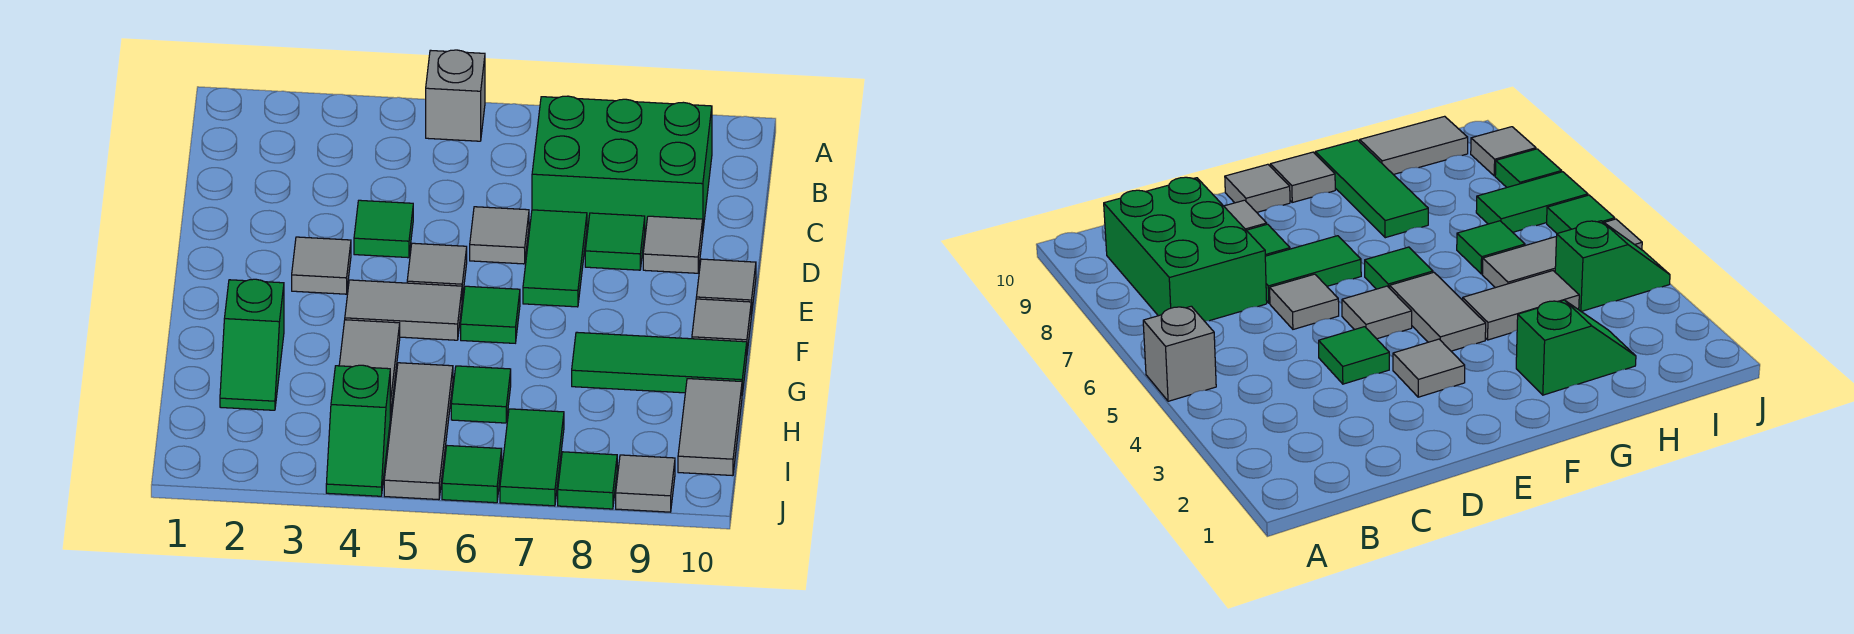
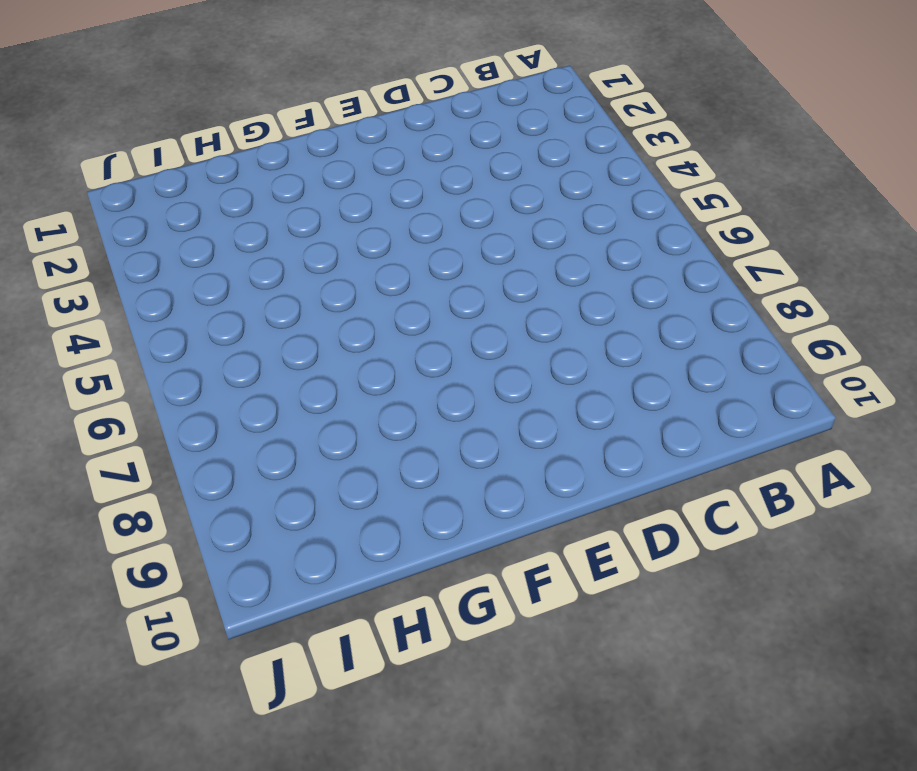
none -> grey brick A5 level 1
none -> green brick B7:C9 level 1
none -> green tile D4 level 1

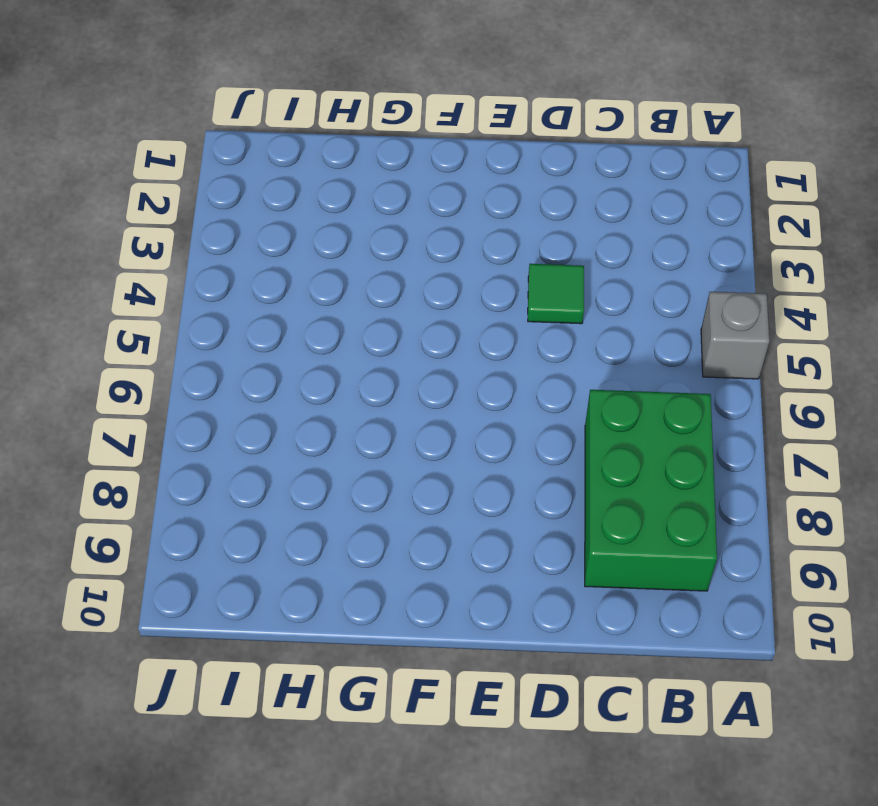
none -> grey tile D6 level 1
none -> green tile D7:E7 level 1
none -> green tile D8 level 1

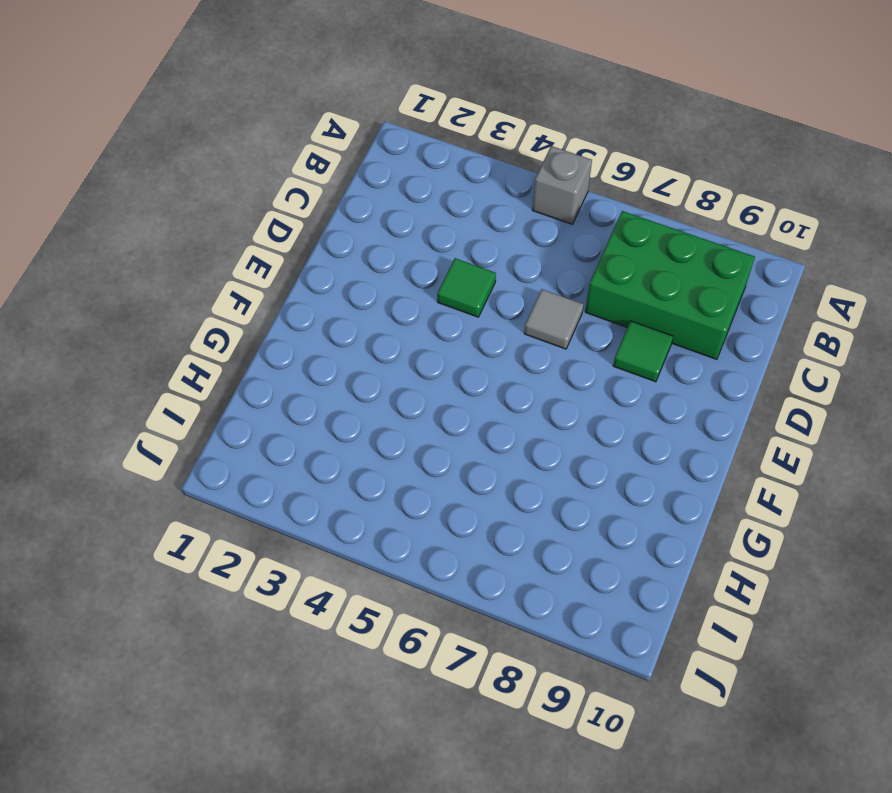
none -> green tile D7:E7 level 1
none -> grey tile D9 level 1
none -> grey tile E3 level 1

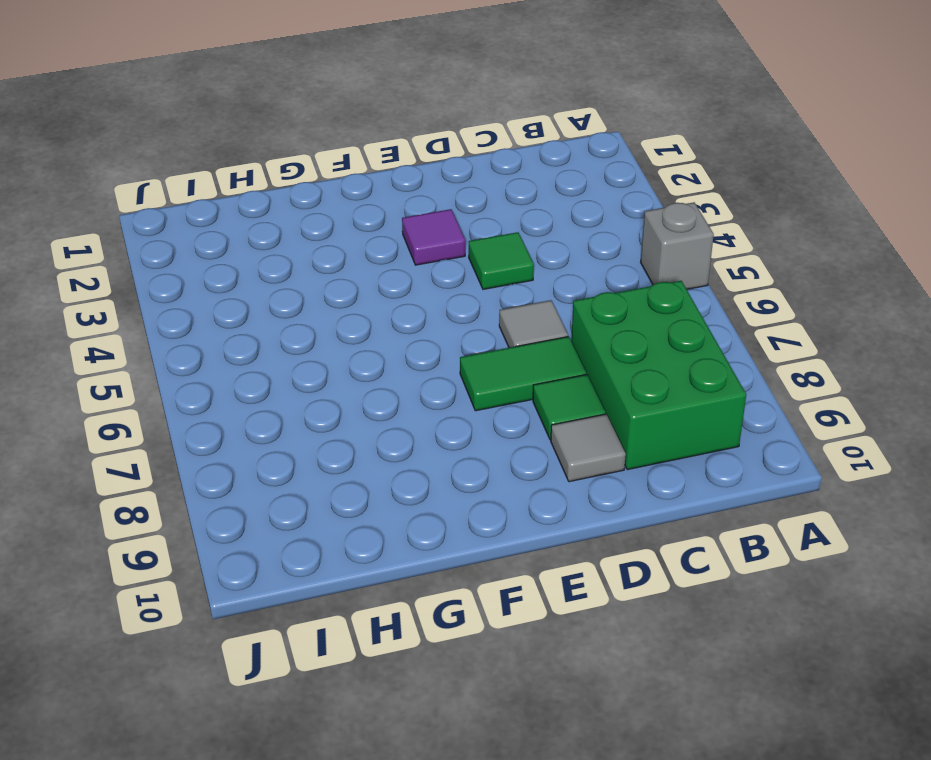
purple tile E3 level 1 -> grey tile E3 level 1
none -> grey tile E5 level 1
none -> grey tile E10 level 1
none -> grey tile F4:F5 level 1

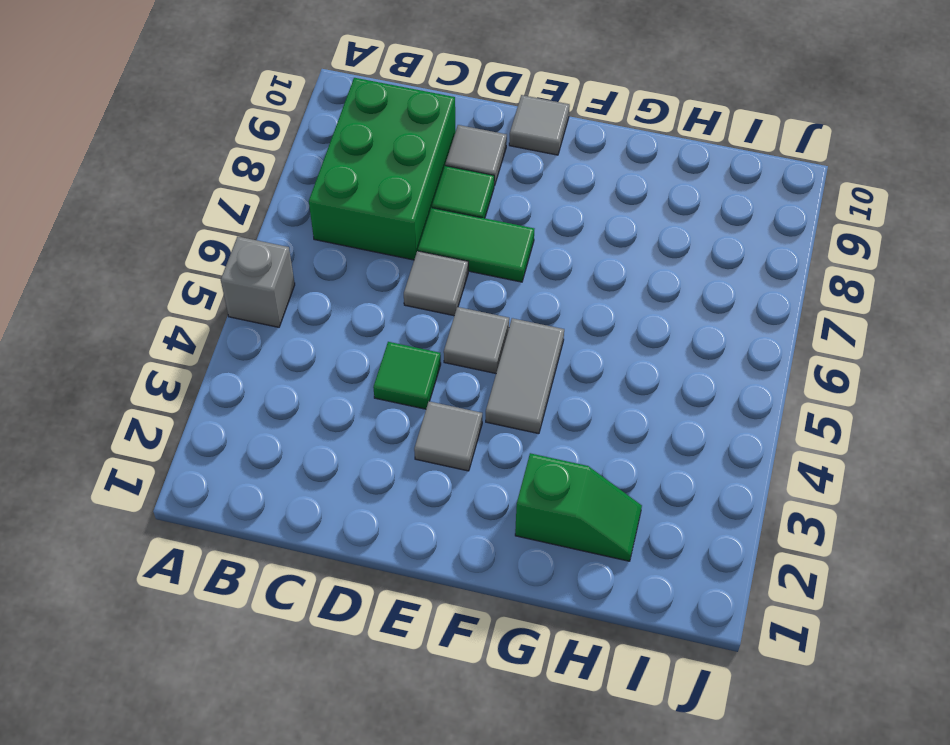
none -> green tile F6 level 1
none -> grey tile F10 level 1
none -> grey tile G4:H4 level 1

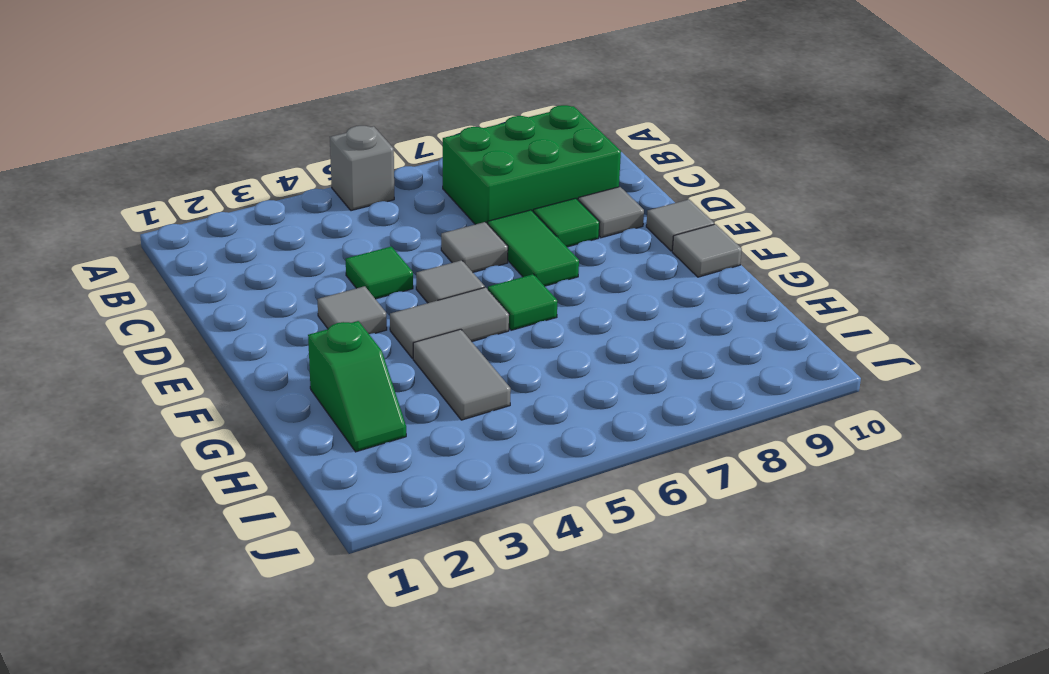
none -> green tile G8:G10 level 1
none -> grey tile H5:J5 level 1
none -> green tile H6 level 1

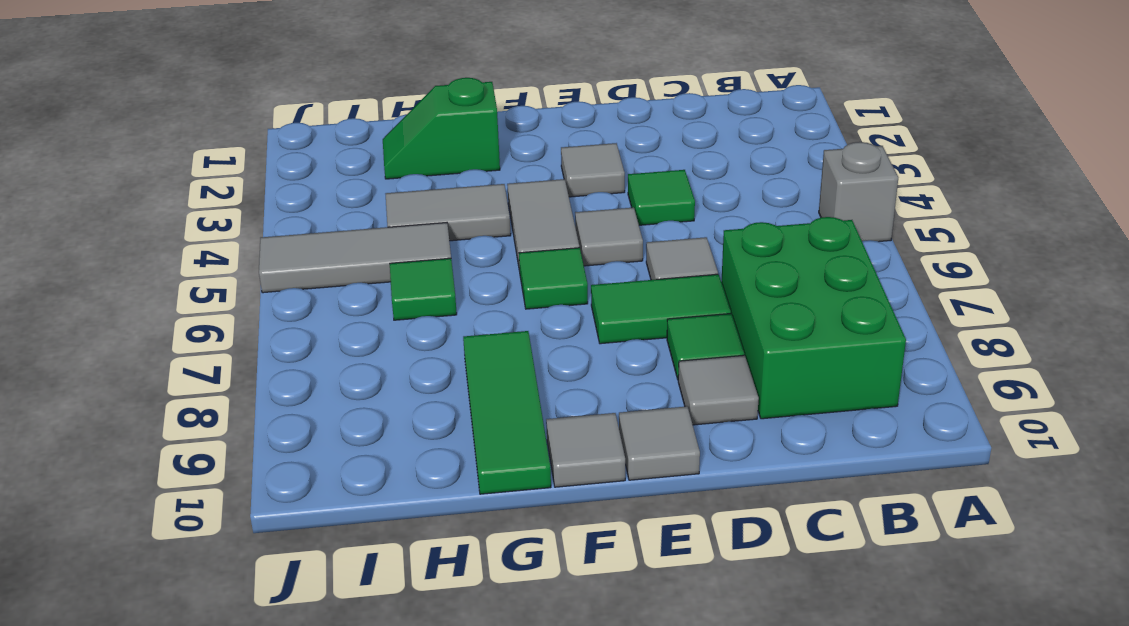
none -> grey tile H10:I10 level 1
none -> green slope I4:J4 level 1 top I
none -> green tile I7:J7 level 1

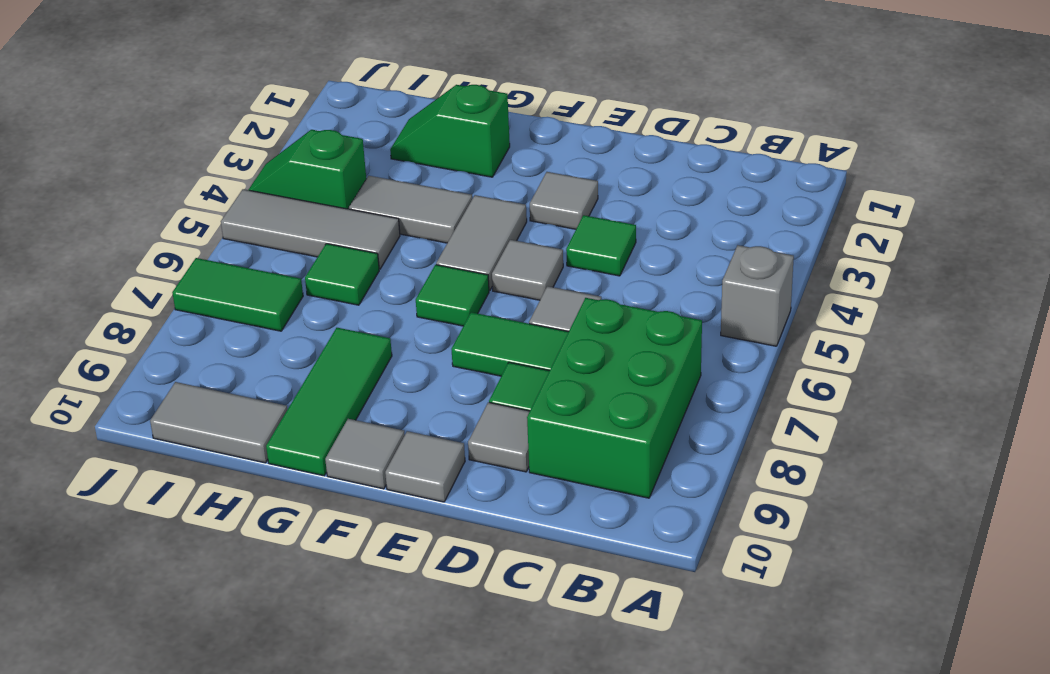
none -> green tile J6 level 1
none -> green tile J8 level 1
none -> grey tile J9 level 1

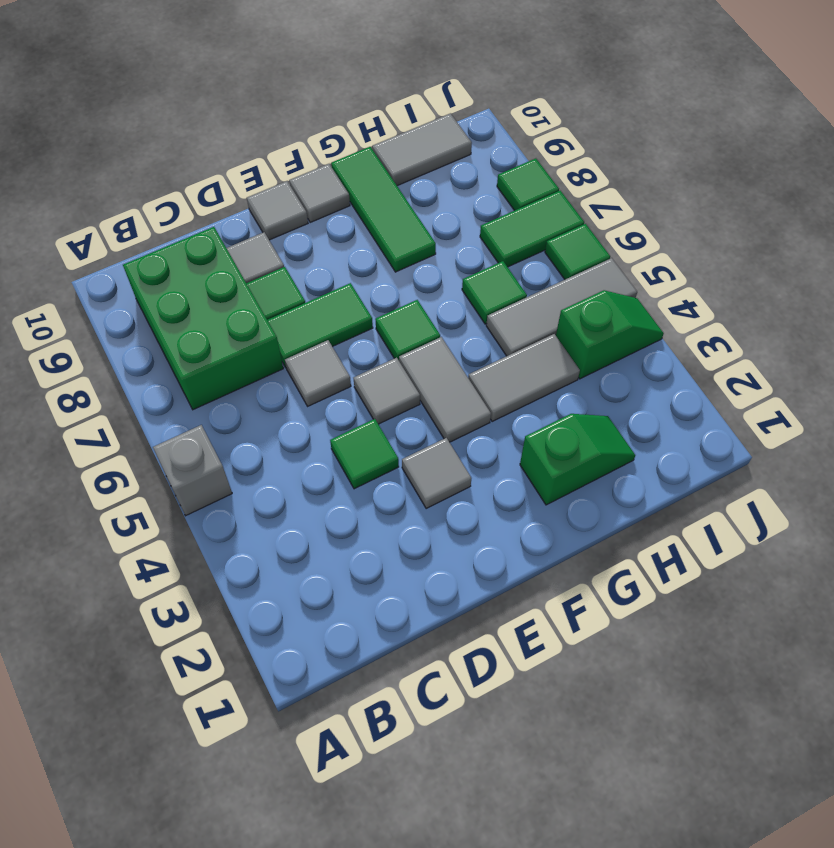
none -> grey tile J9 level 1

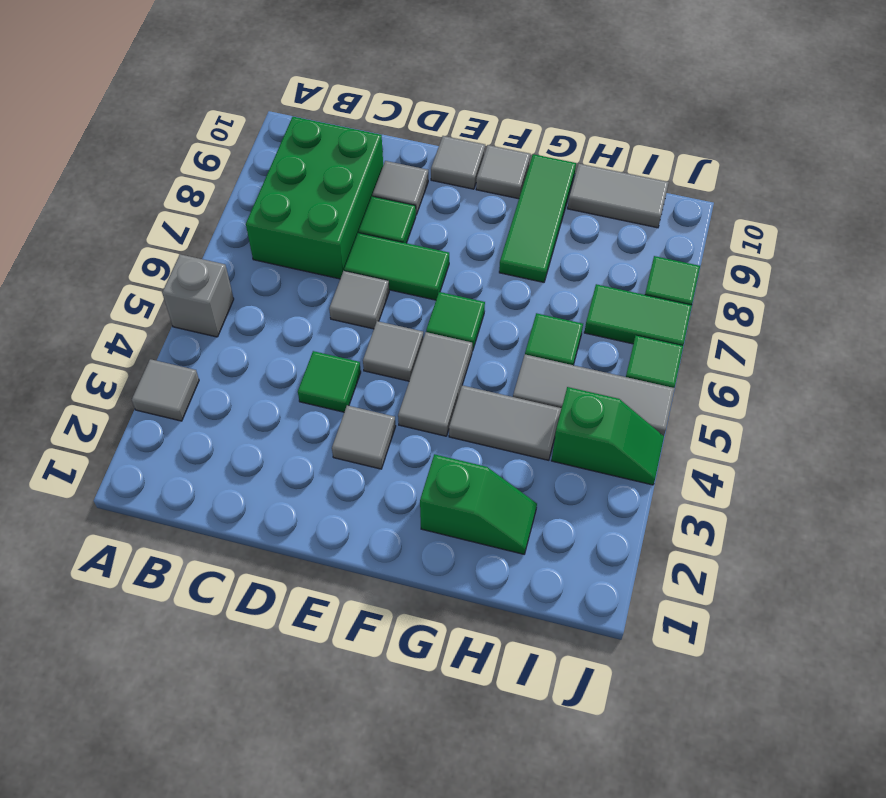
grey tile A3 level 1 -> grey tile J9 level 1

